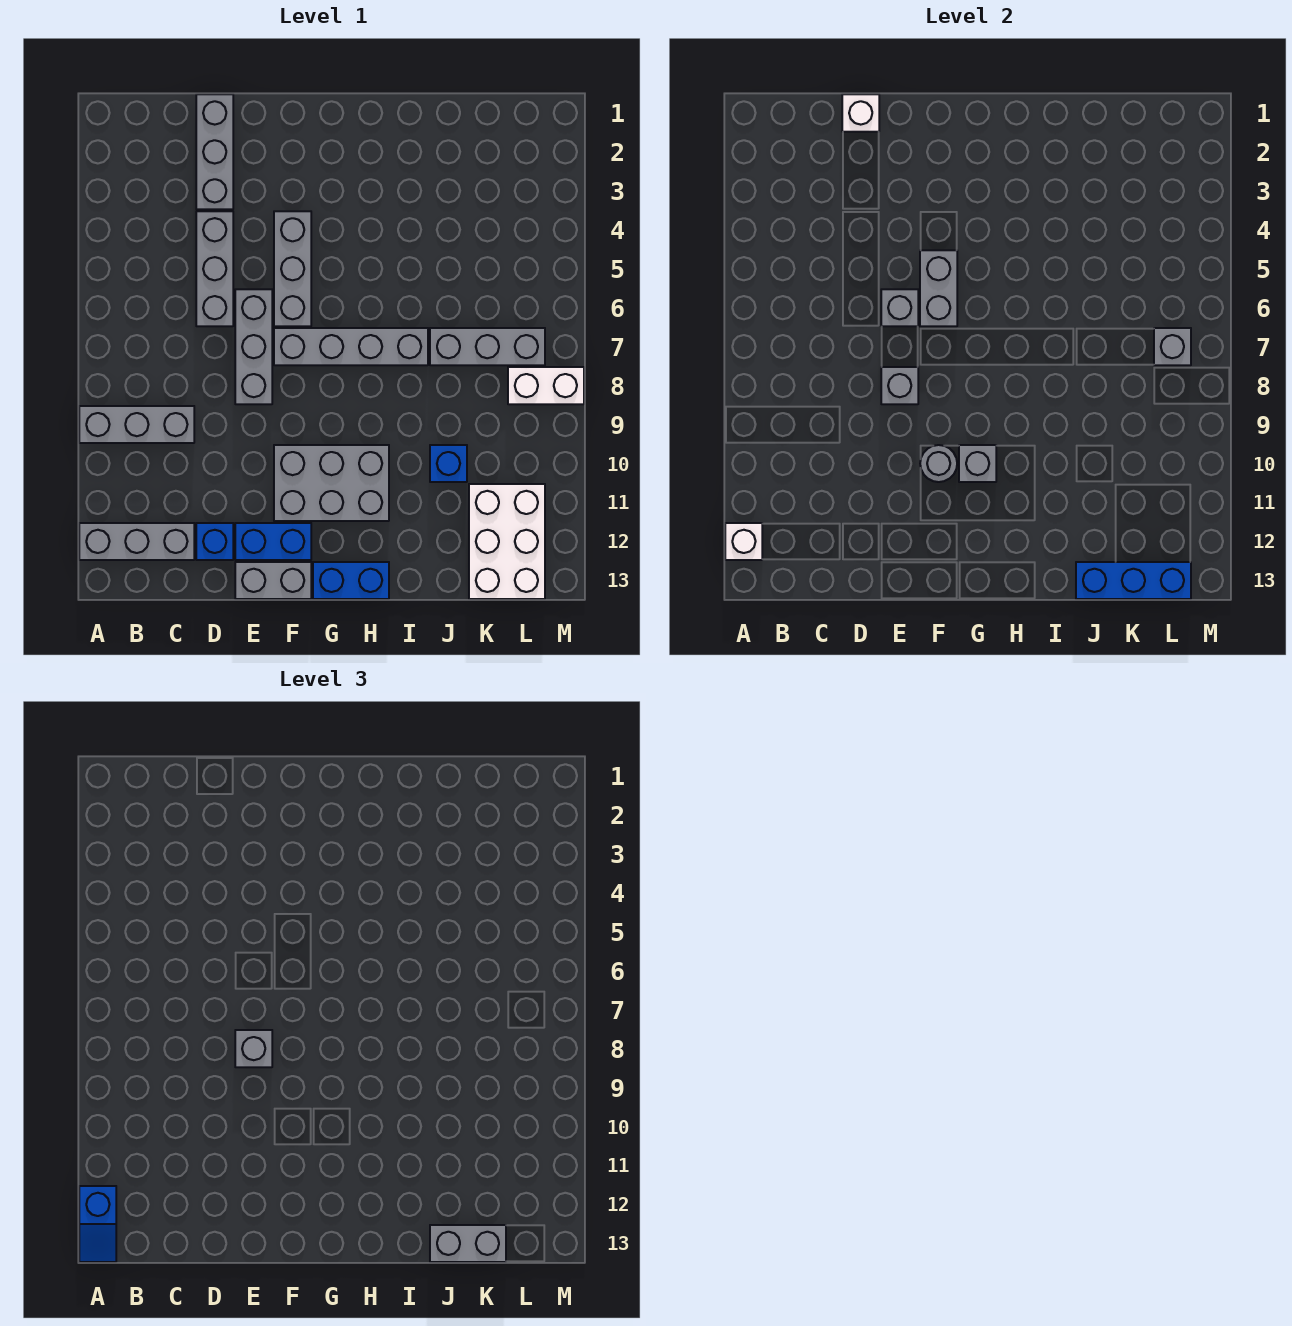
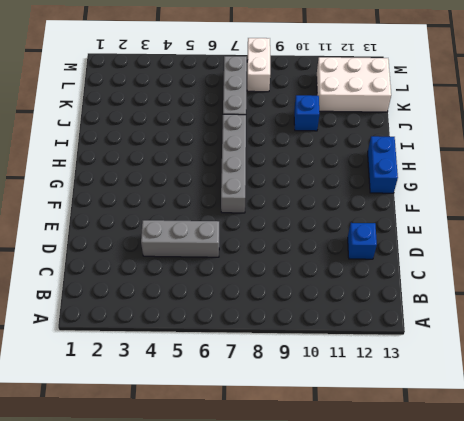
none -> grey brick A9:C9 level 1
none -> grey brick A12:C12 level 1
none -> grey brick D1:D3 level 1

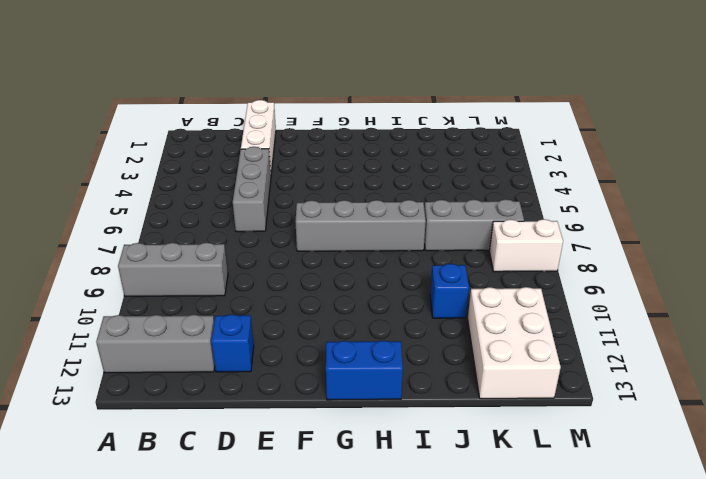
white brick D1:D3 level 1 -> grey brick D1:D3 level 1
none -> grey brick E6:E8 level 1
none -> blue brick E12:F12 level 1
none -> grey brick E13:F13 level 1

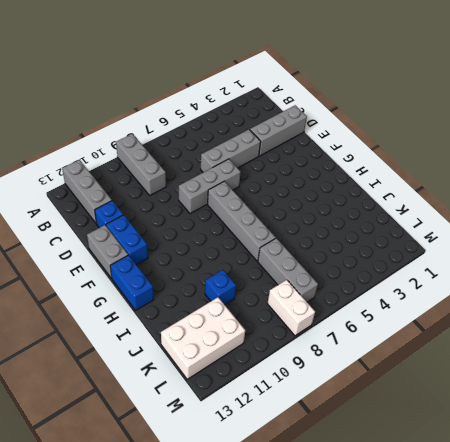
none -> grey brick F4:F6 level 1
none -> grey brick F10:H11 level 1
none -> white brick A12 level 2

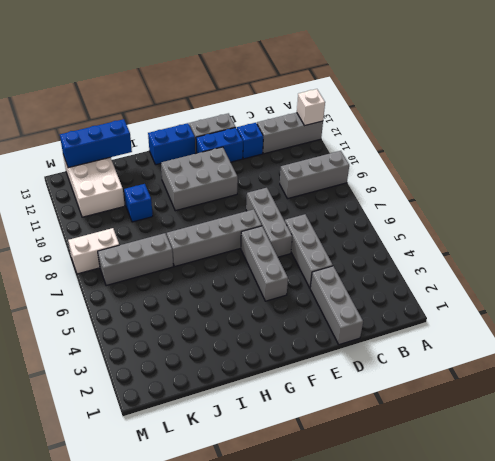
none -> white brick D1 level 2
none -> grey brick E6 level 2
none -> grey brick E8 level 2

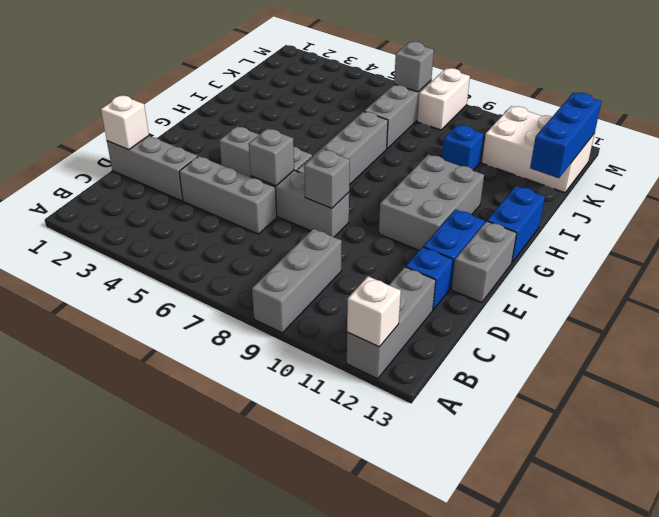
none -> grey brick F5:F6 level 2
none -> grey round brick F10 level 2
none -> grey brick G10 level 2

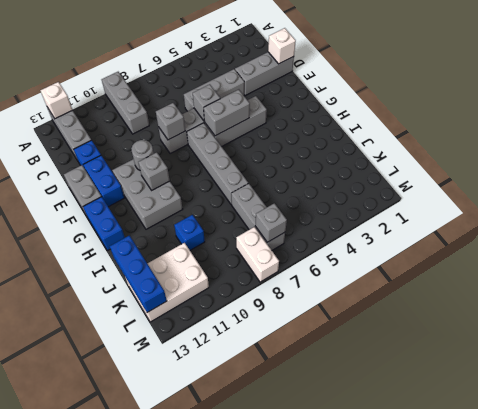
none -> blue slope A12:A13 level 3 top 12
none -> grey brick E8 level 3
none -> grey brick J13:K13 level 3

